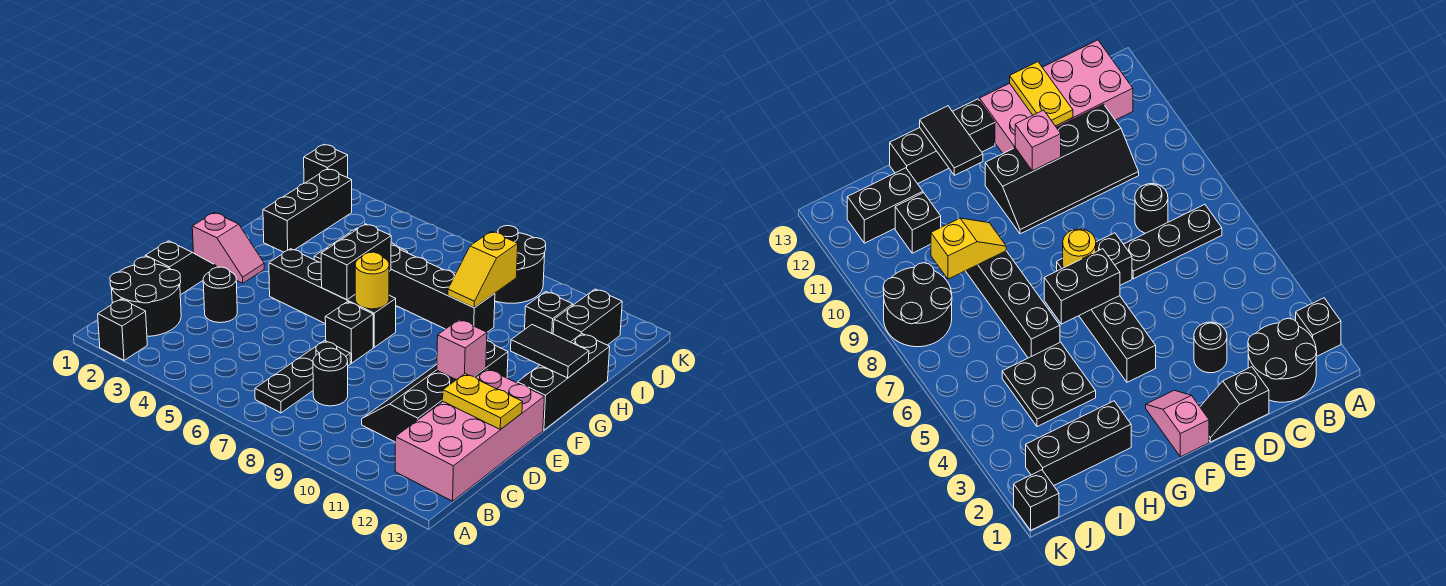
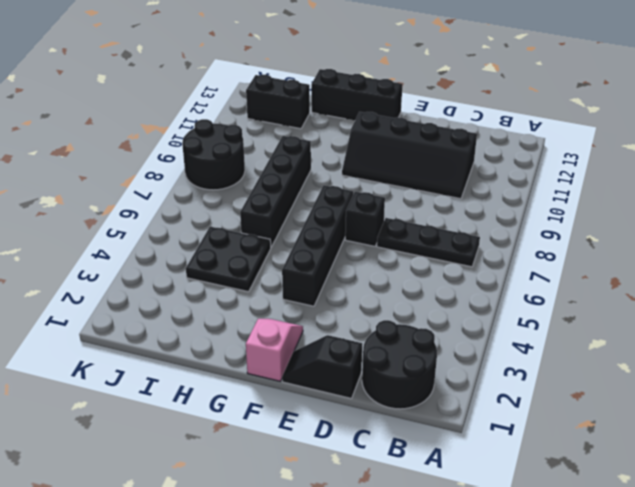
none -> black brick A2 level 1
none -> pink brick B12:E13 level 1
none -> black round brick C8 level 1

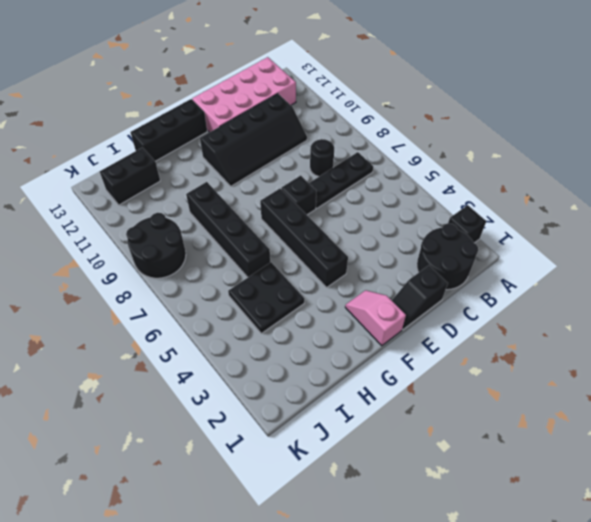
none -> black round brick D3 level 1
none -> black brick H2:J2 level 1
none -> black brick I11 level 1

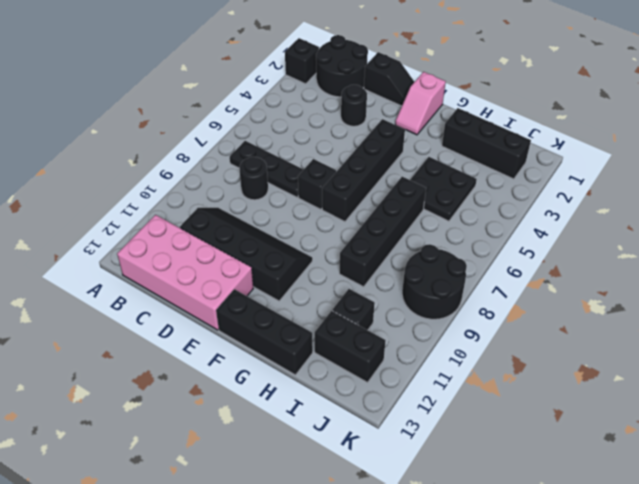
none -> black brick K1 level 1
none -> yellow plate D12:D13 level 2
none -> pink brick E11 level 2

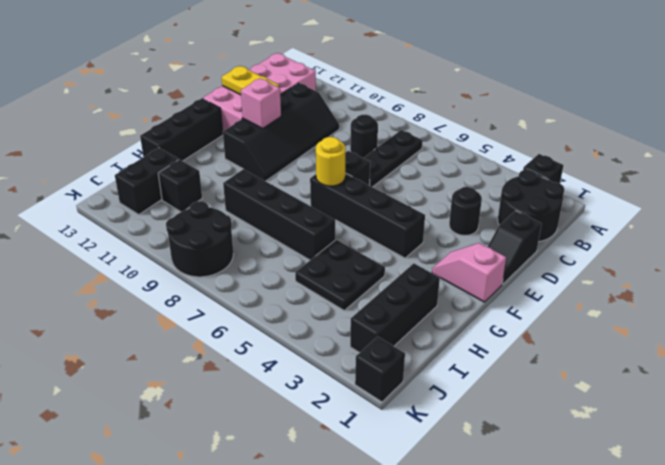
none -> black brick F6:G6 level 2
none -> black tile G12:G13 level 2
none -> yellow slope H9:I9 level 2 top I

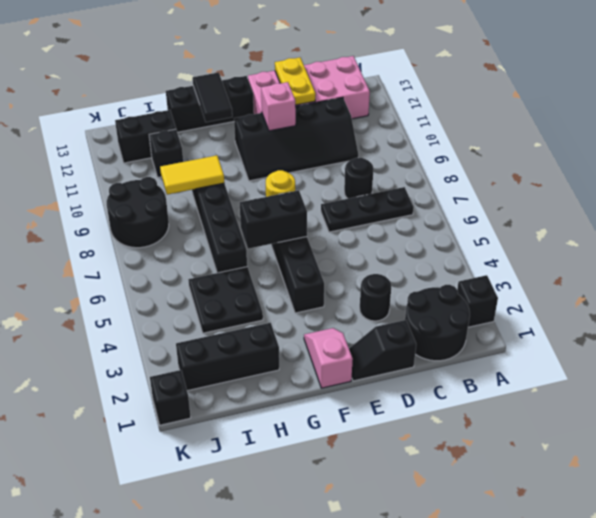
yellow tile H9:I9 level 2 -> yellow slope H9:I9 level 2 top I
none -> black brick E7 level 1

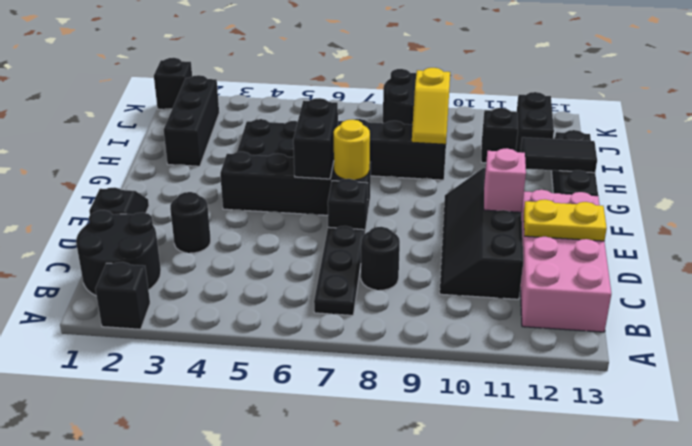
none -> pink slope F1:F2 level 1 top 1

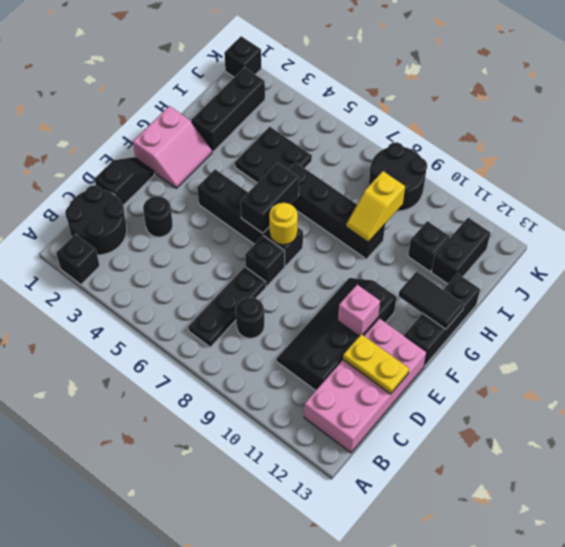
pink slope F1:G2 level 1 top 1 -> pink slope F1:F2 level 1 top 1

